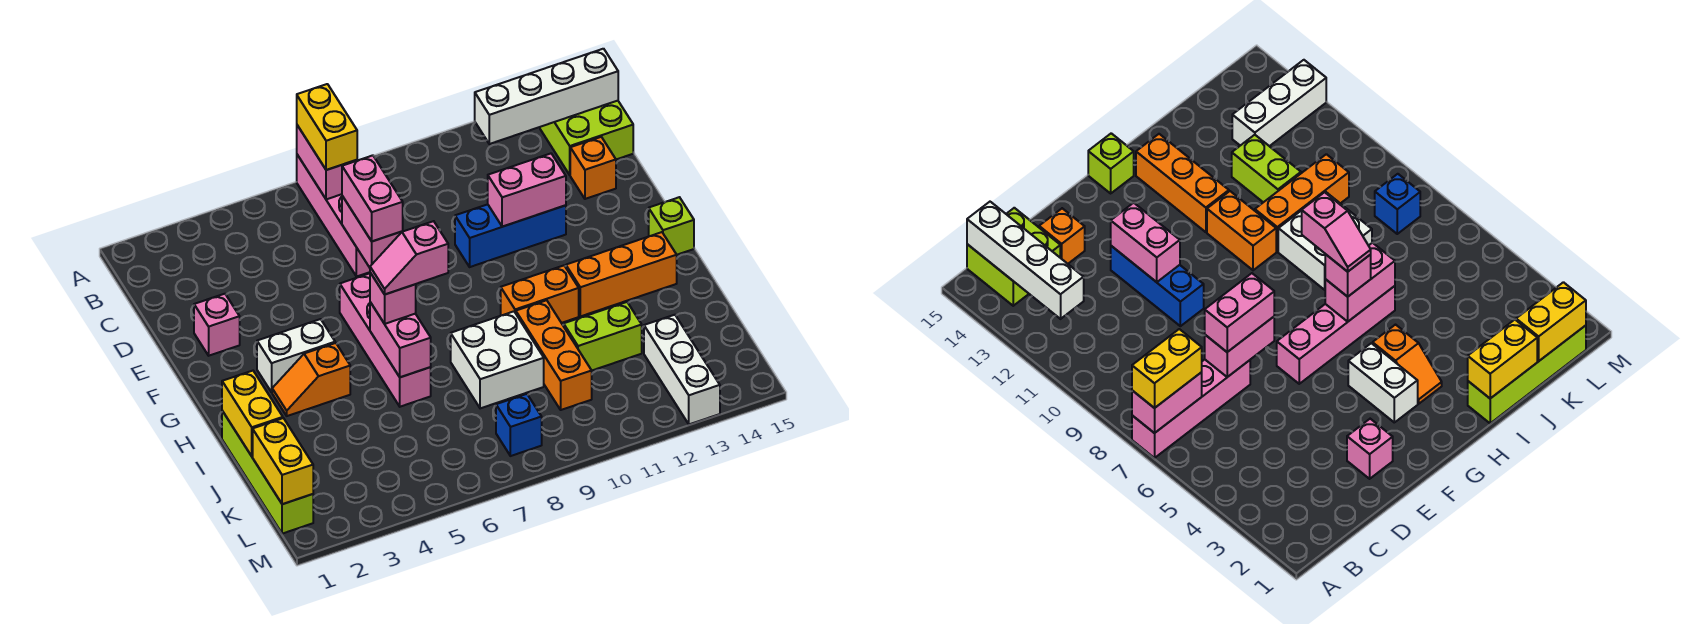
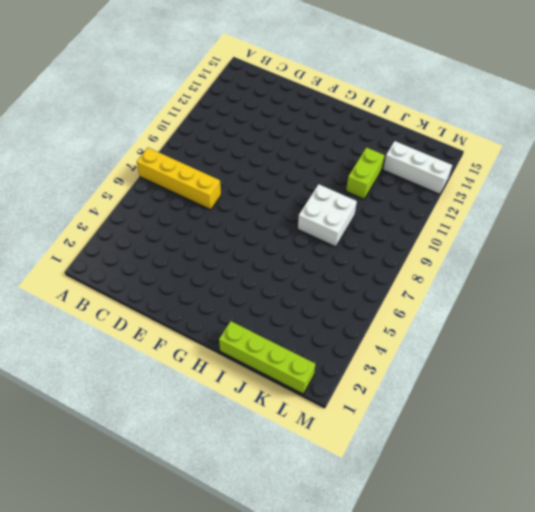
yellow brick A7:D7 level 1 -> pink brick A7:D7 level 1
none -> lime brick B14:C15 level 1
none -> orange brick D14 level 1
none -> pink brick E2 level 1

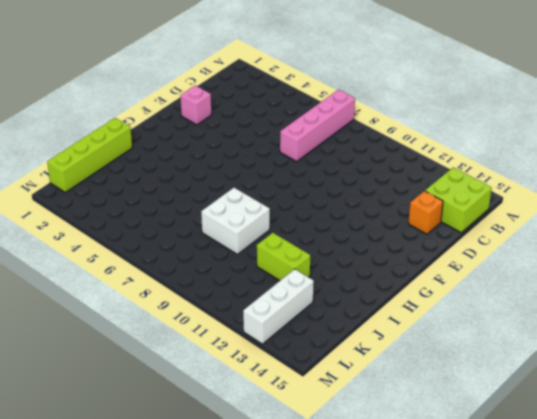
none -> blue brick E10:E12 level 1
none -> pink brick F6:I6 level 1
none -> white brick G3:G4 level 1

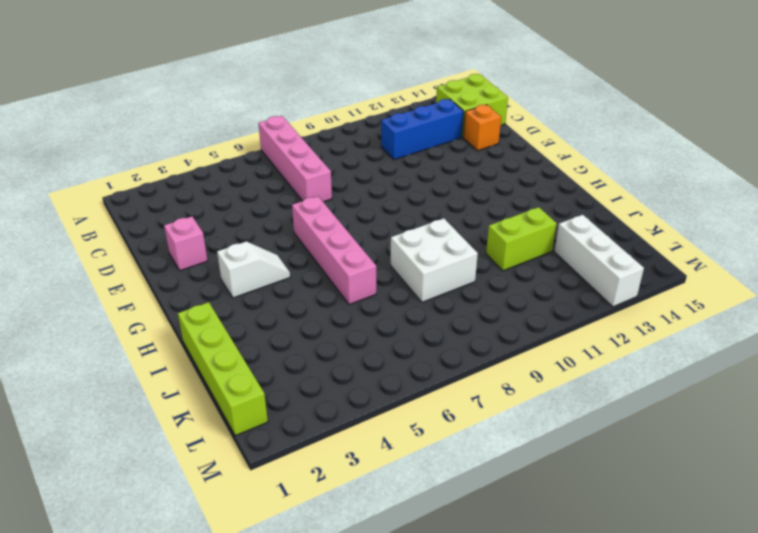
blue brick C11:C13 level 1 -> blue brick E10:E12 level 1
white slope G3:G4 level 1 top 3 -> white brick G3:G4 level 1
none -> lime brick G15 level 1
none -> orange slope H3:H4 level 1 top 4
none -> orange brick H10:H11 level 1

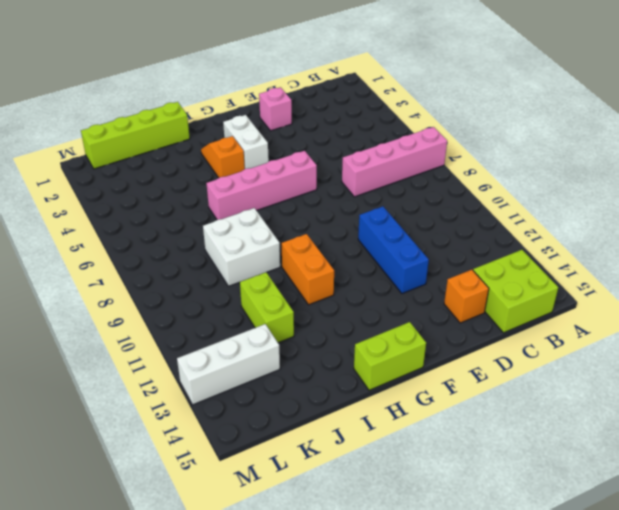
lime brick G15:H15 level 1 -> lime brick G15 level 1
none -> orange brick H12:H14 level 1
none -> orange brick I10:K10 level 1
none -> blue brick L8 level 1

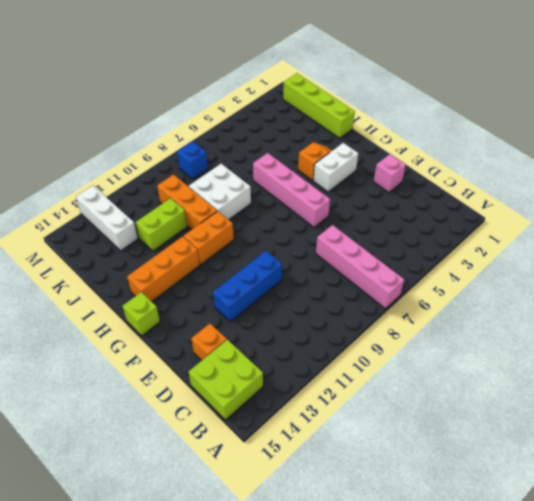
none -> pink brick A7:B7 level 2
none -> white brick B12:B15 level 2
none -> pink brick D7:E7 level 2

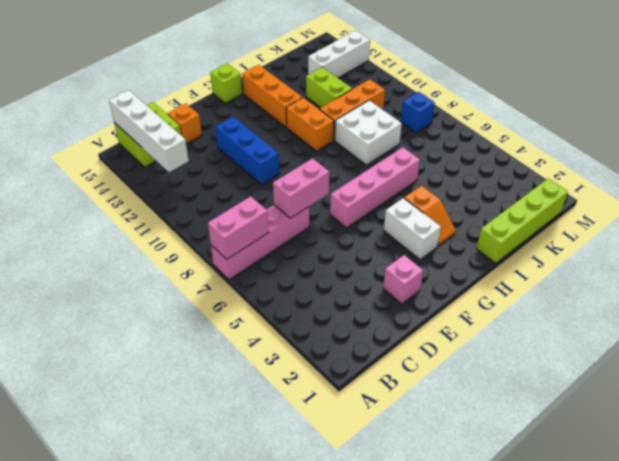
none -> pink brick E11:E12 level 2
none -> pink brick H6:I6 level 2
none -> yellow brick I1:J1 level 2

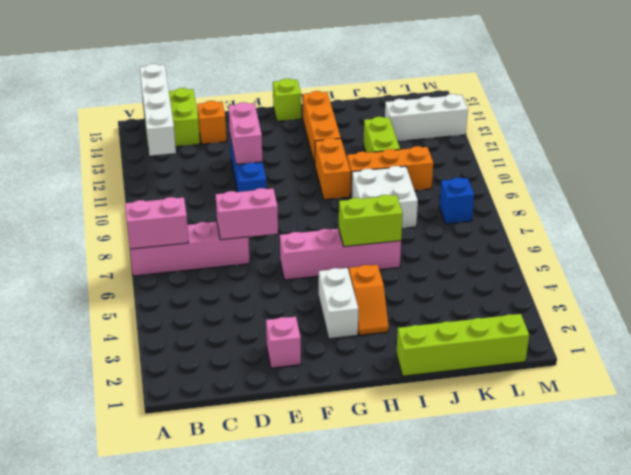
lime brick H6:I6 level 2 -> pink brick H6:I6 level 2
none -> yellow brick I1:J1 level 2
none -> yellow brick K1:L1 level 2
none -> yellow brick A7:B7 level 3

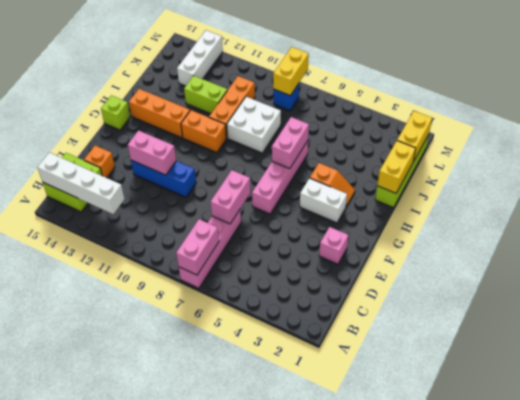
yellow brick L8:M8 level 2 -> yellow brick A7:B7 level 3
none -> pink brick D7:E7 level 3
none -> pink brick H6 level 3
none -> pink slope H6:H7 level 4 top 7

